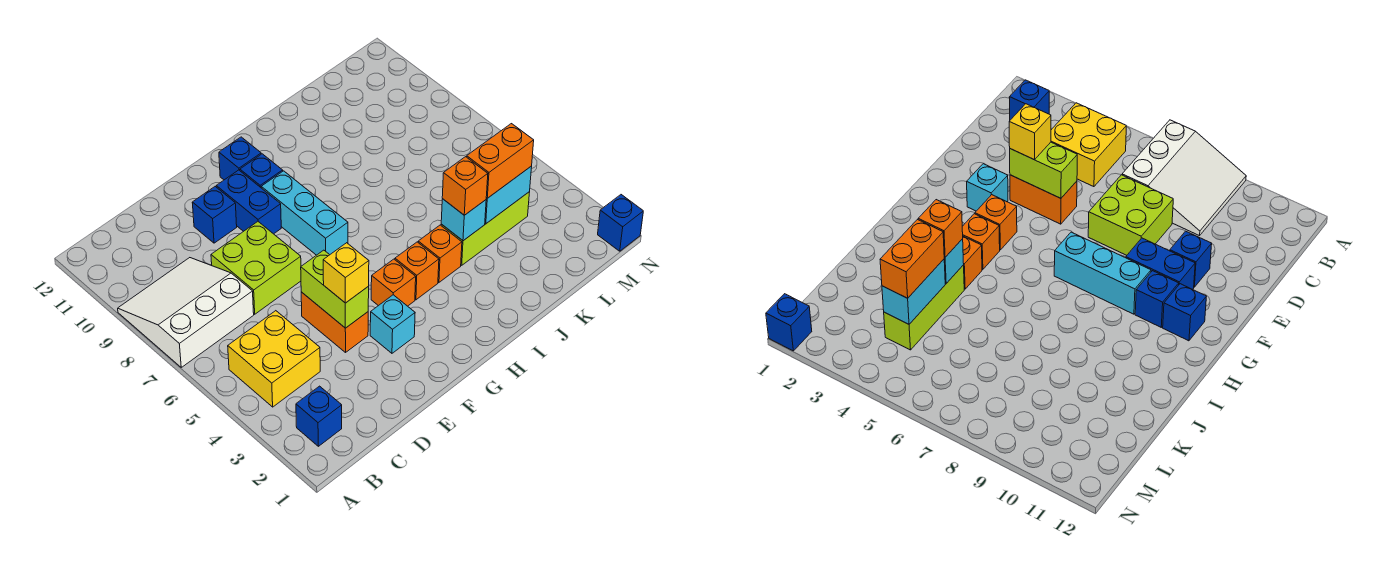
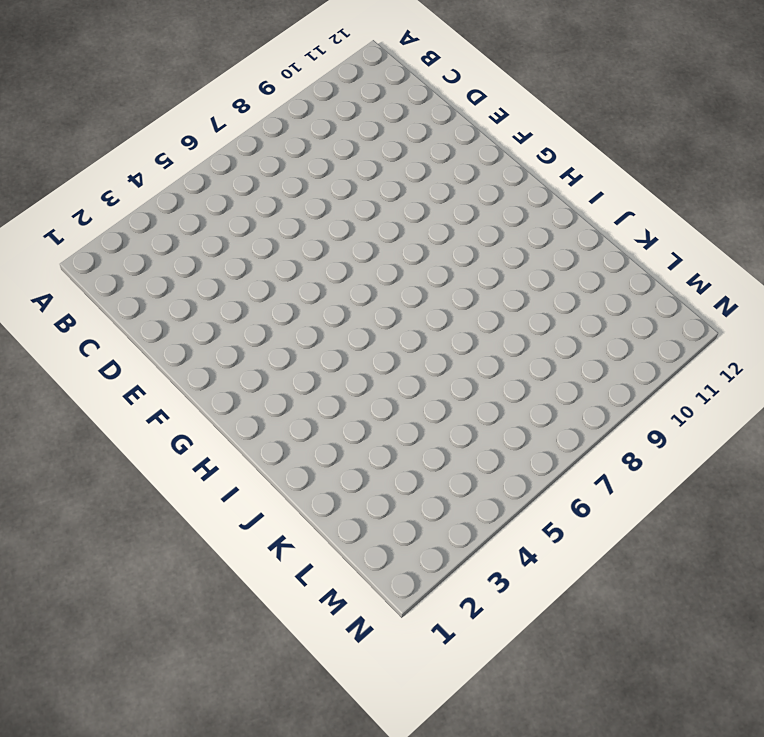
none -> white slope A7:C9 level 1 top 7
none -> blue brick B2 level 1
none -> yellow brick B4:C5 level 1

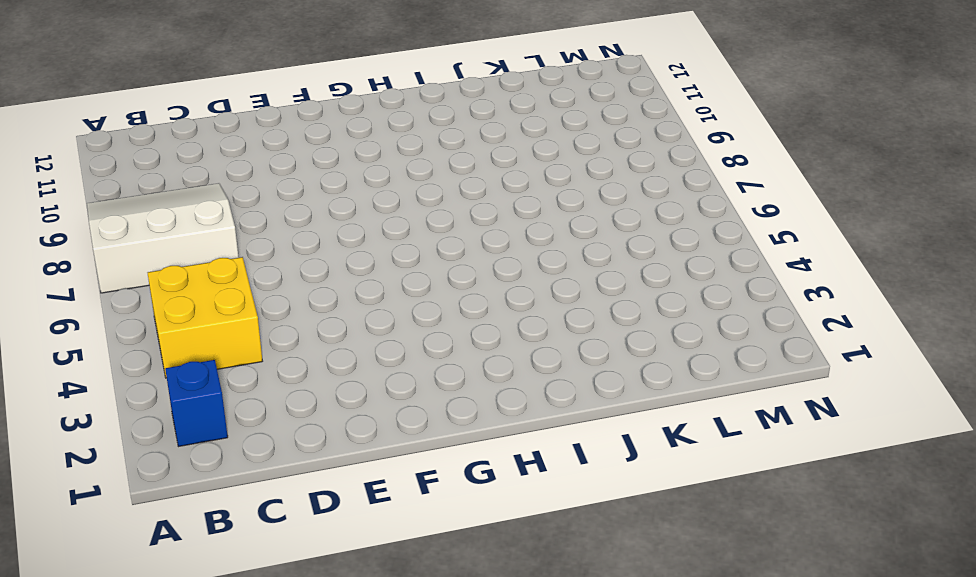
none -> lime brick D7:E8 level 1
none -> orange brick E4:E5 level 1
none -> blue brick E10 level 1

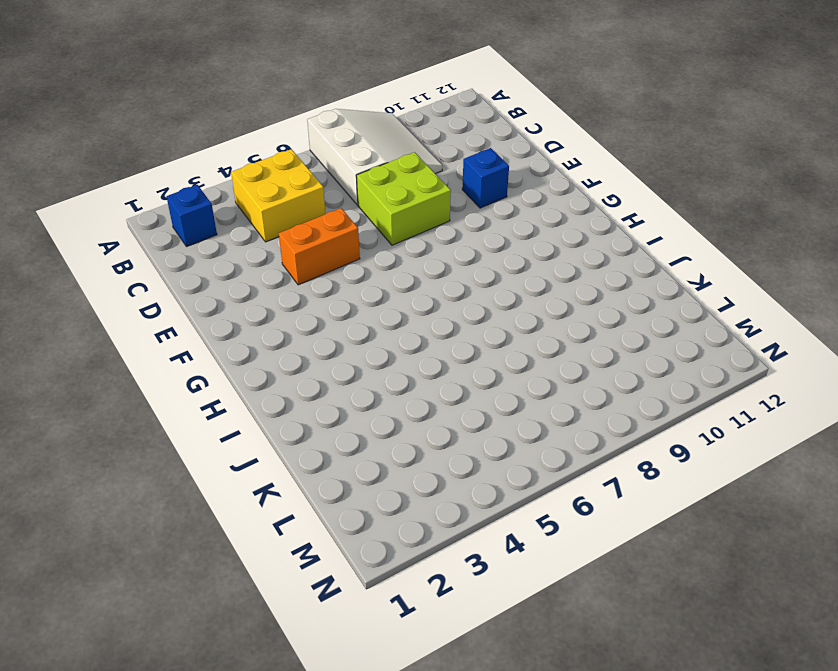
none -> cyan brick F3 level 1
none -> blue brick F9:F10 level 1
none -> orange brick G4 level 1

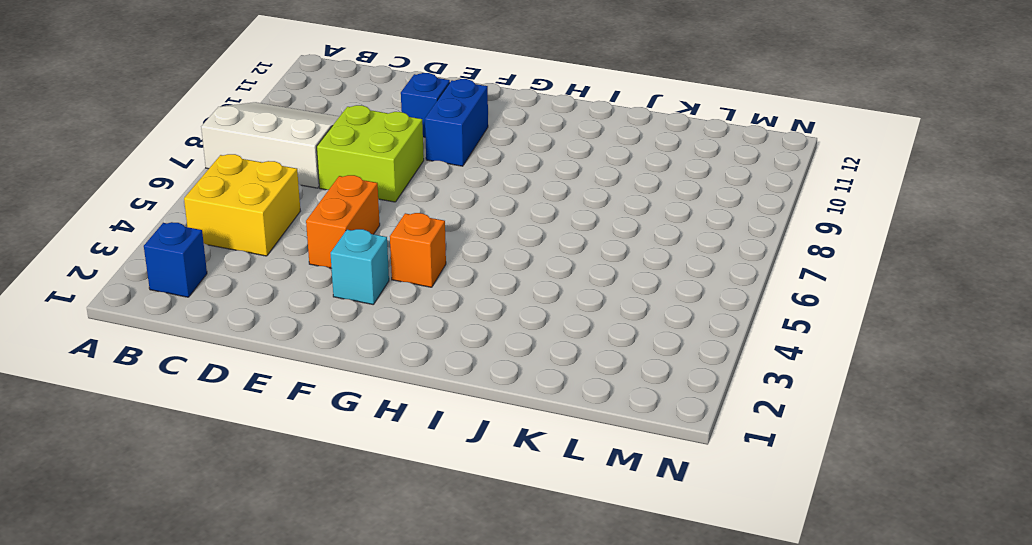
none -> cyan brick G7:G9 level 1
none -> blue brick G10 level 1
none -> blue brick G11 level 1

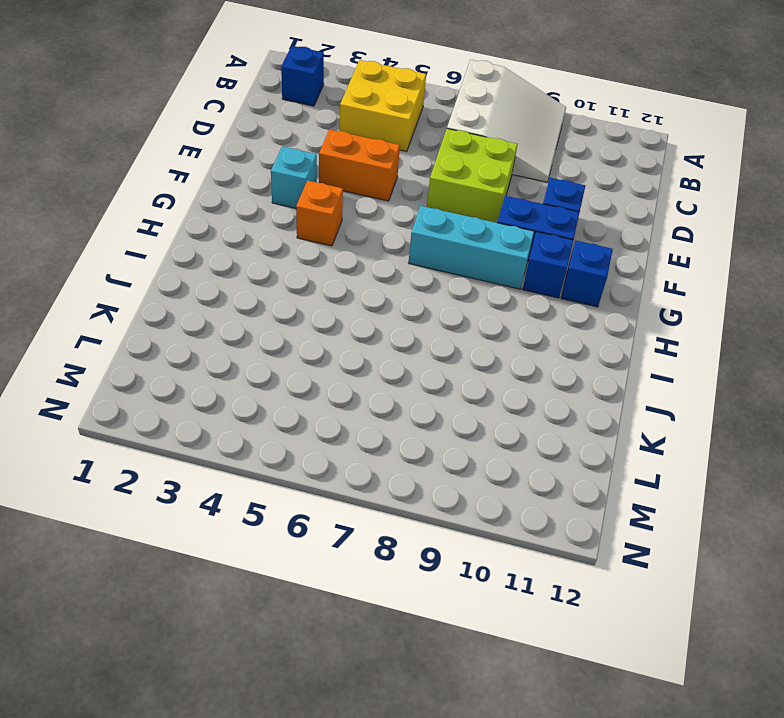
none -> orange brick H4 level 1
none -> orange brick I4 level 1
none -> lime brick J4:L4 level 1

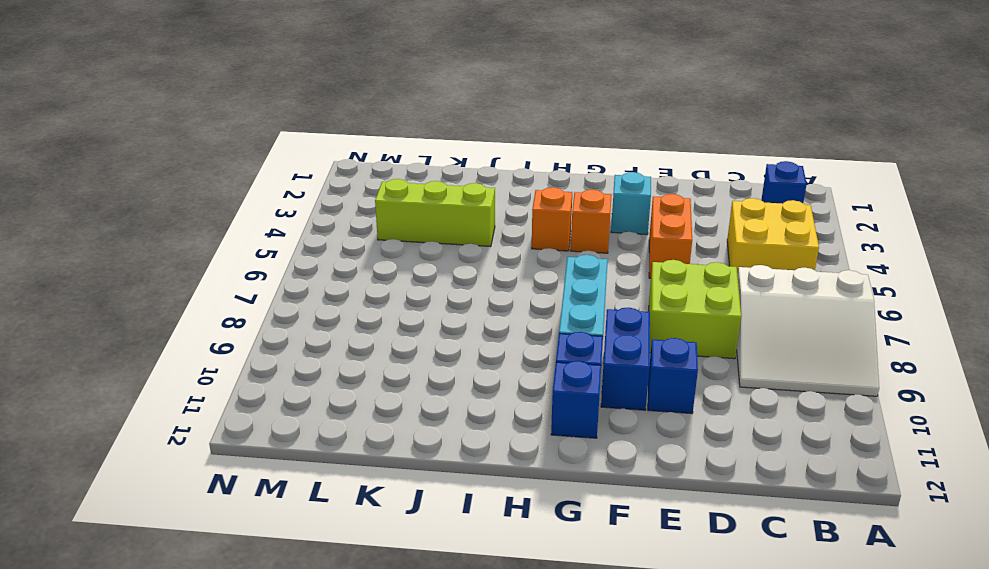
none -> orange brick I4 level 1
none -> blue brick N1 level 1
none -> lime brick E4:E5 level 2

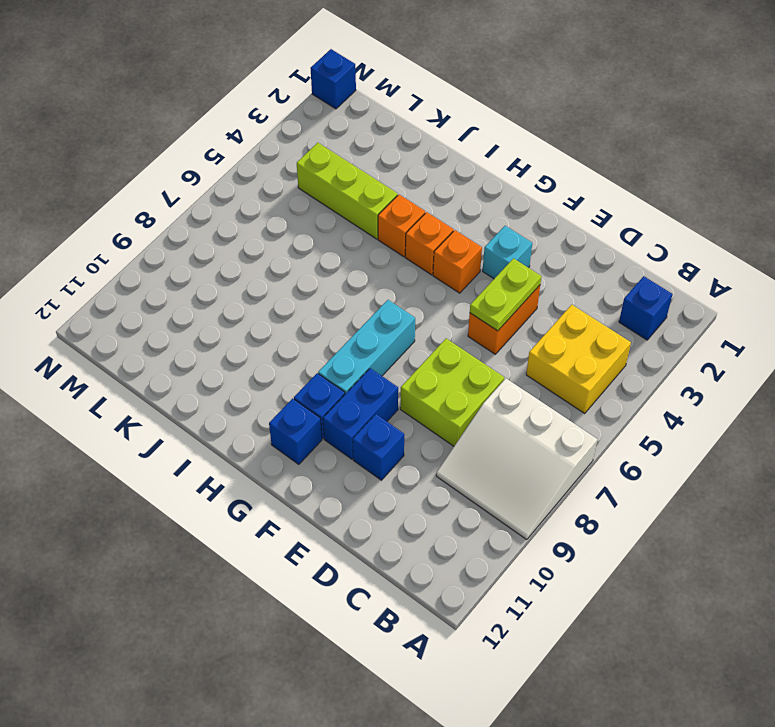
lime plate E4:E5 level 2 -> lime brick E4:E5 level 2
none -> cyan brick J4 level 2
none -> cyan brick K4:L4 level 2
none -> yellow brick E4 level 3

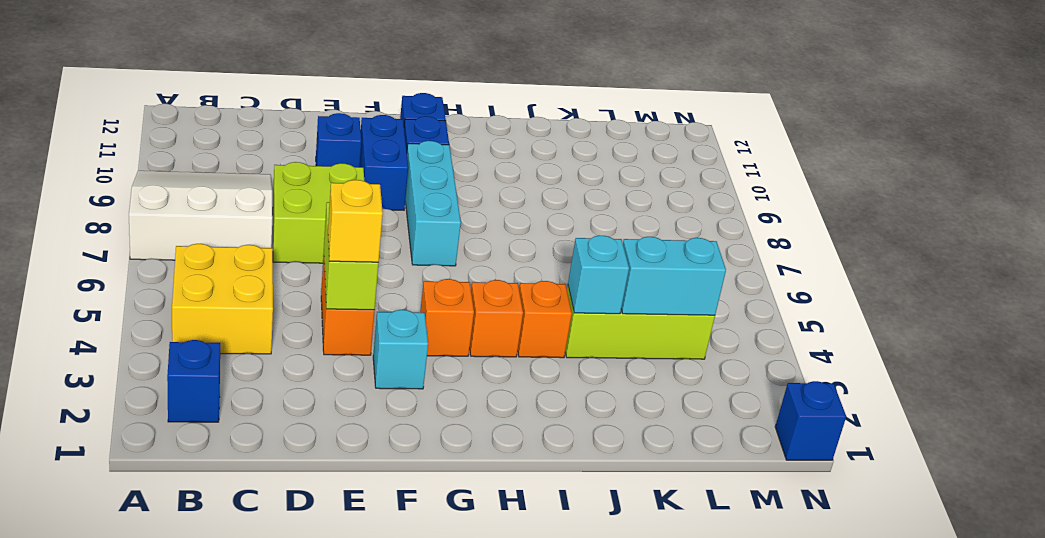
none -> orange brick J4 level 3
none -> orange brick K4:L4 level 3

